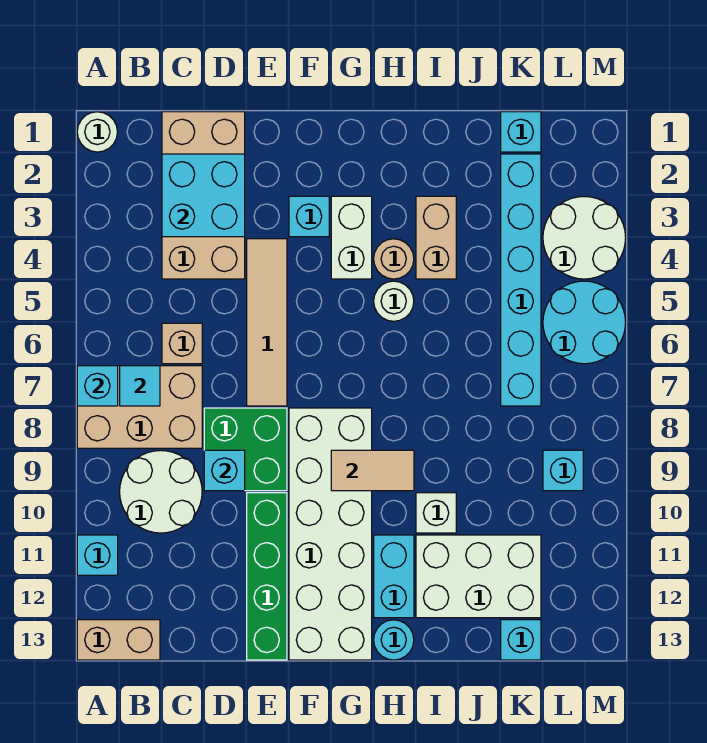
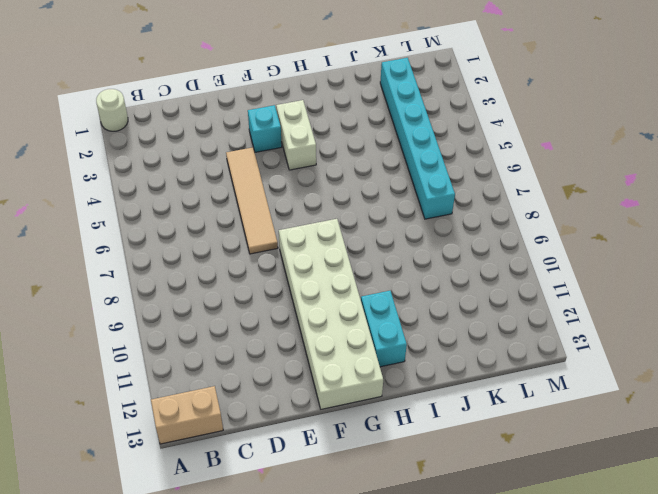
none -> tan brick A7:C8 level 1
none -> cyan brick A11 level 1
none -> white round brick B9:C10 level 1
none -> tan brick C1:D4 level 1

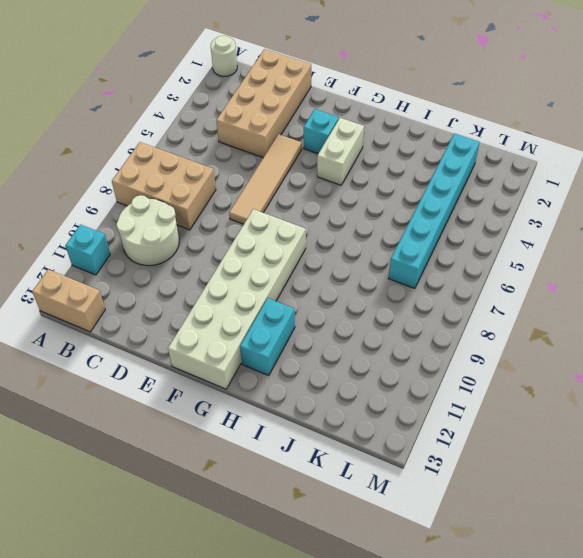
none -> tan brick C6 level 1
none -> green brick D8:E9 level 1
none -> green brick E10:E13 level 1
none -> tan round brick H4 level 1

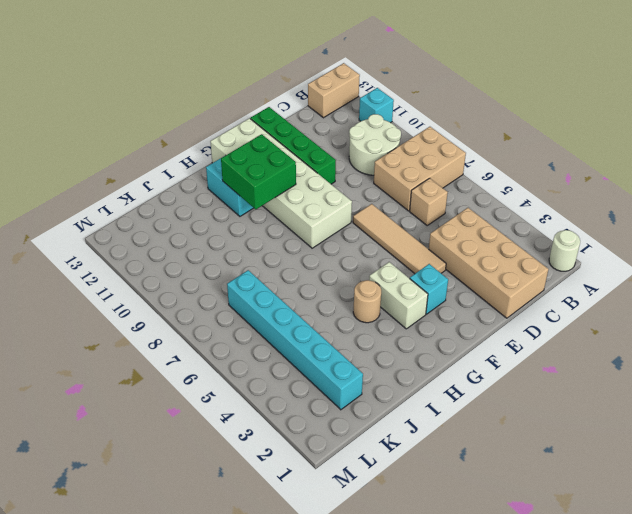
green brick G10:H11 level 2 -> green brick D8:E9 level 1
none -> white round brick H5 level 1
none -> cyan round brick H13 level 1
none -> tan brick I3:I4 level 1
none -> white brick I10 level 1

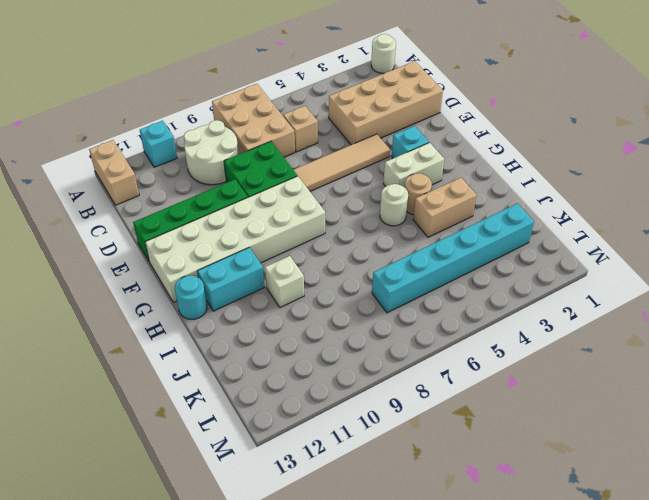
none -> white brick I11:K12 level 1
none -> cyan brick K1 level 1
none -> cyan brick K13 level 1
none -> white round brick L3:M4 level 1

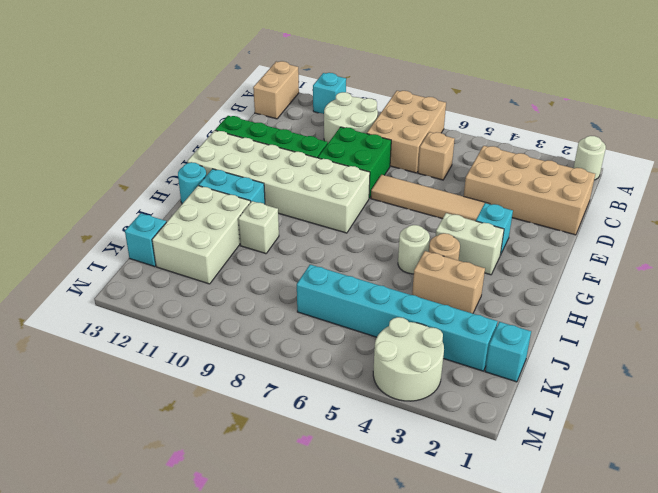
none -> cyan round brick L5:M6 level 1
none -> cyan brick L9 level 1
none -> cyan brick A7 level 2
none -> cyan tile B7 level 2

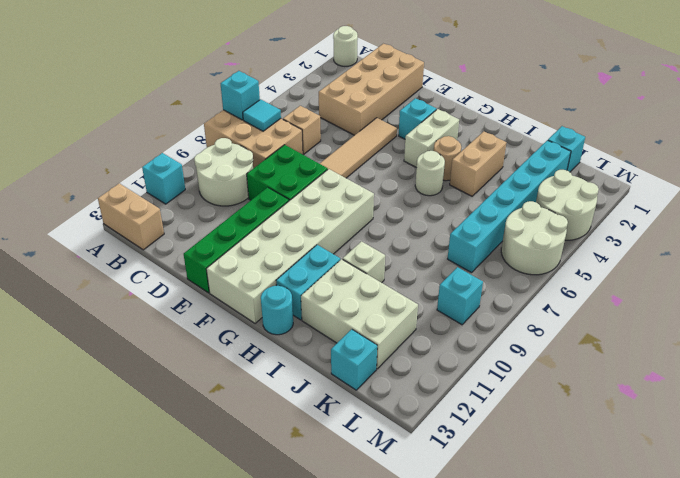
white round brick L5:M6 level 1 -> cyan round brick L5:M6 level 1
none -> cyan brick C2:D3 level 2
none -> cyan brick D9 level 2
none -> tan tile G9:H9 level 2

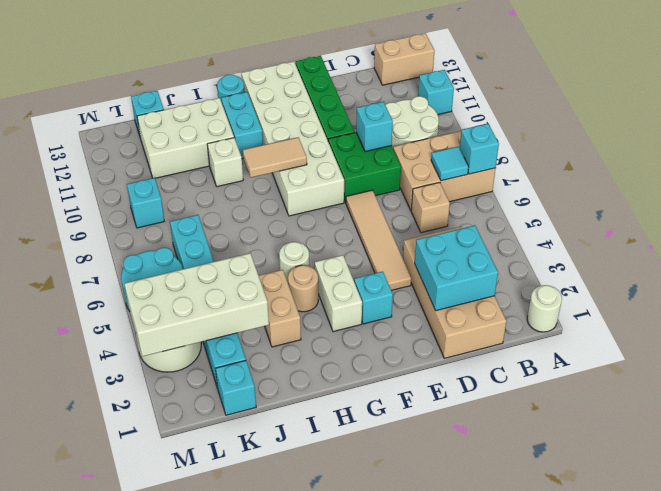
white brick J3:M4 level 2 -> none

